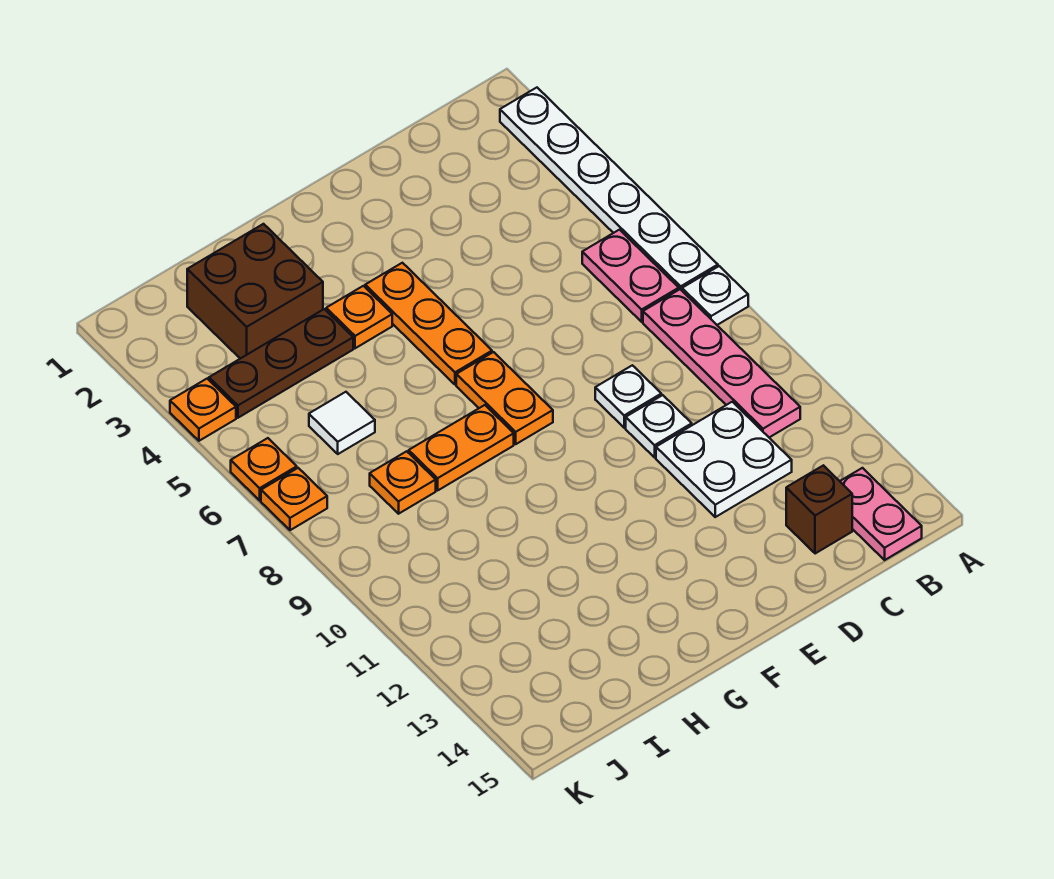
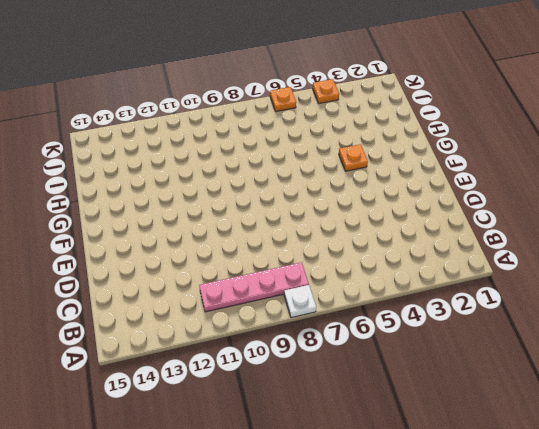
none -> white plate A2:A7 level 1
none -> pink plate B6:B7 level 1
none -> pink plate B14:B15 level 1

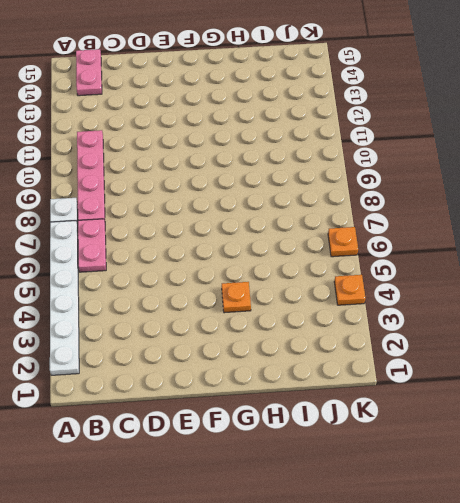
none -> white plate C11:D12 level 1
none -> brown brick C14 level 1
none -> white plate D9 level 1

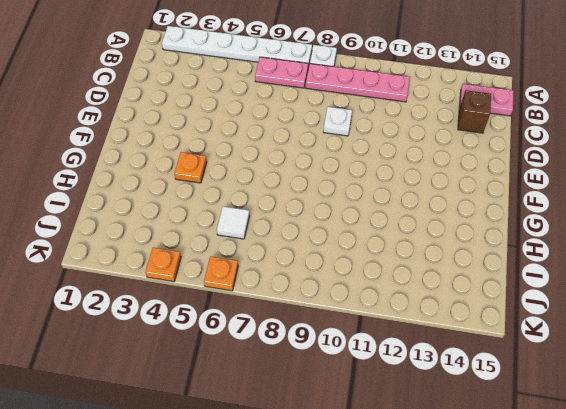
none -> white plate C11:D12 level 1
none -> white plate D10 level 1
none -> orange plate F4:F6 level 1

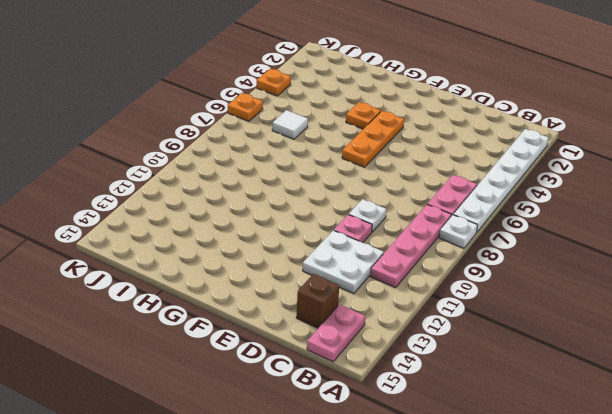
pink plate D10 level 1 -> white plate D10 level 1
none -> orange plate F7:F8 level 1
none -> orange plate G8:H8 level 1
none -> brown brick H2:I3 level 1

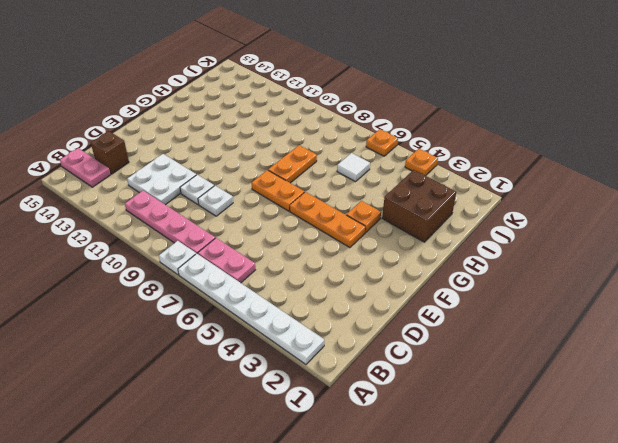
none -> brown plate H4:J4 level 1
none -> orange plate I8 level 1
none -> orange plate K7 level 1

